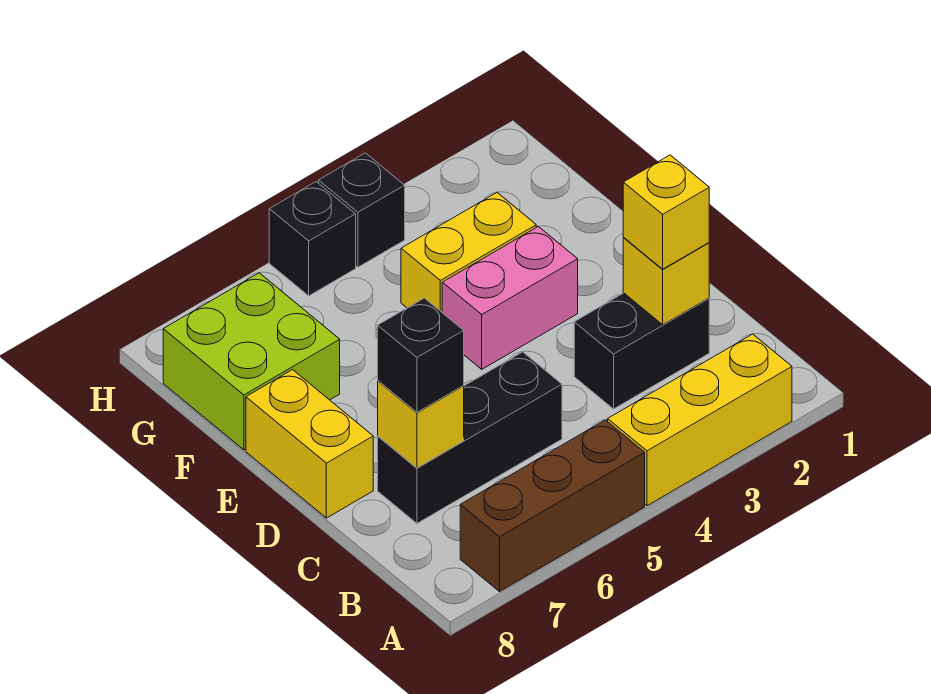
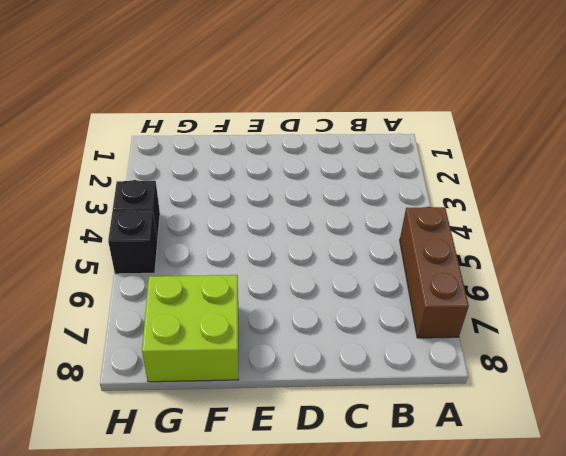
none -> yellow brick A2:A4 level 1
none -> black brick C2:C3 level 1
none -> black brick C5:C7 level 1

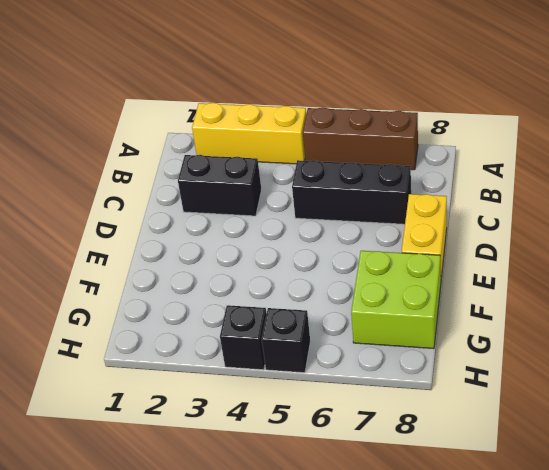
none -> pink brick E3:E4 level 1
none -> yellow brick F3:F4 level 1
none -> yellow brick C2 level 2

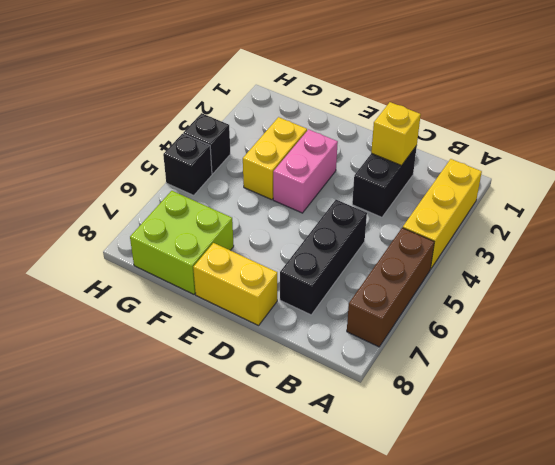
none -> yellow brick C7 level 2
none -> yellow brick C2 level 3
none -> black brick C7 level 3

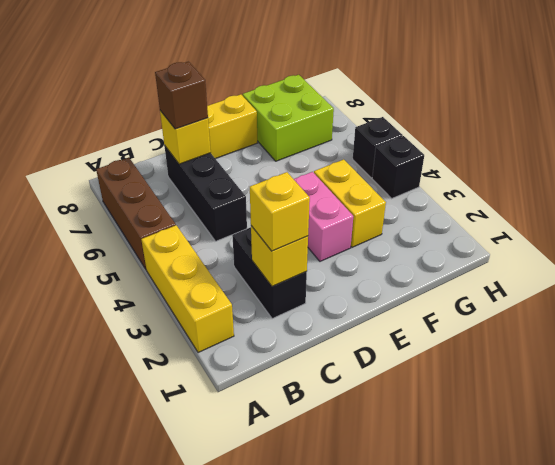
brown brick C7 level 3 -> black brick C7 level 3

